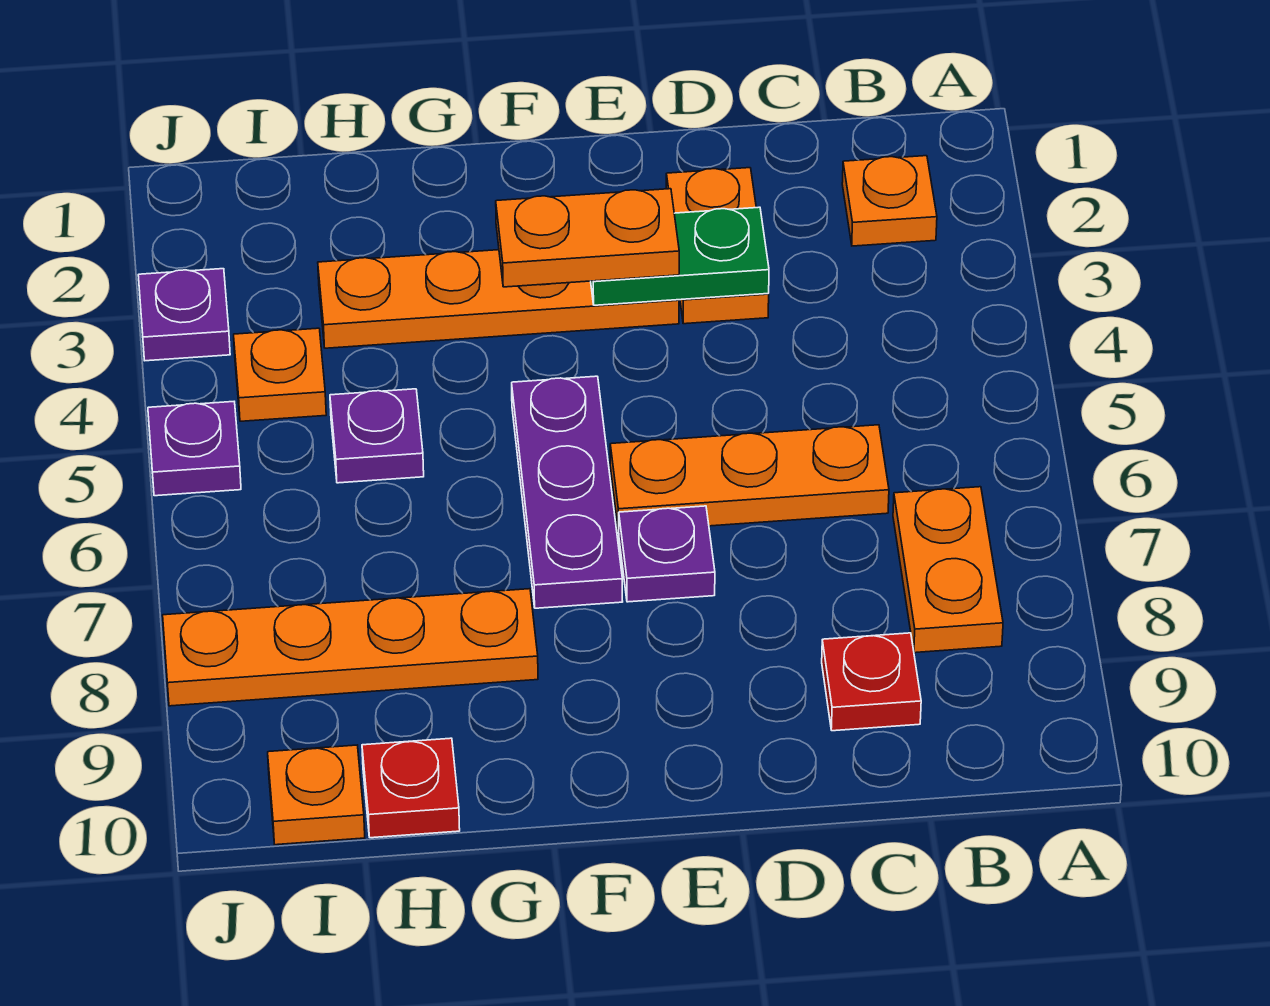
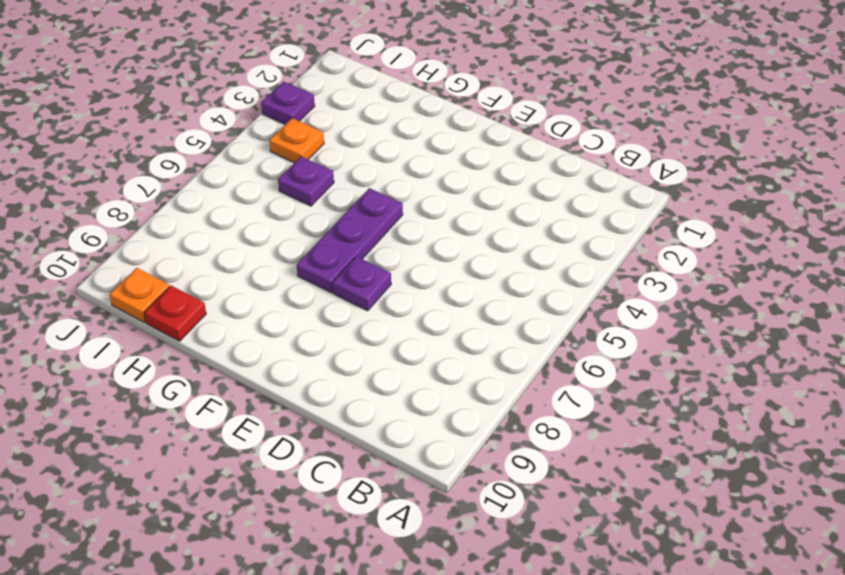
none -> orange plate B2 level 1
none -> orange plate B7:B8 level 1
none -> orange plate C6:E6 level 1

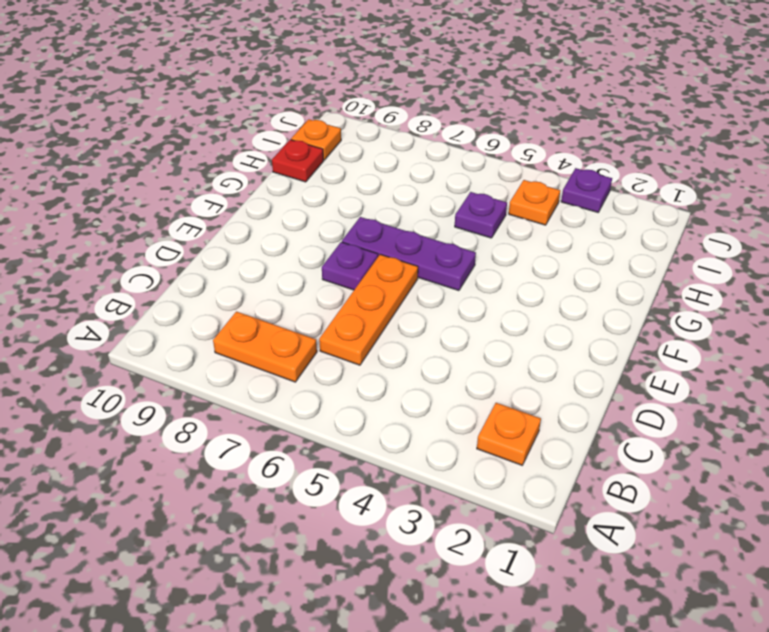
none -> red plate C9 level 1
none -> orange plate D2:D3 level 1
none -> orange plate E3:H3 level 1

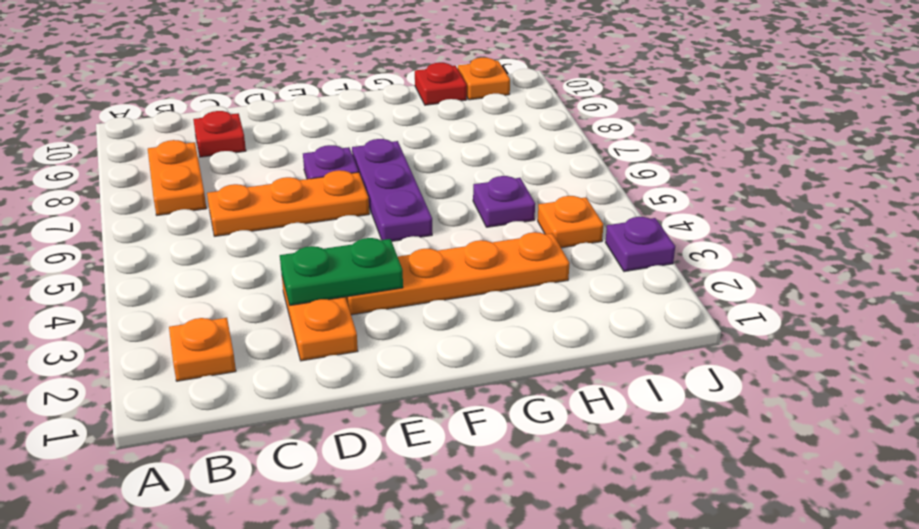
none -> orange plate G8:J8 level 1
none -> purple plate J5 level 1
none -> orange plate E3:F3 level 3

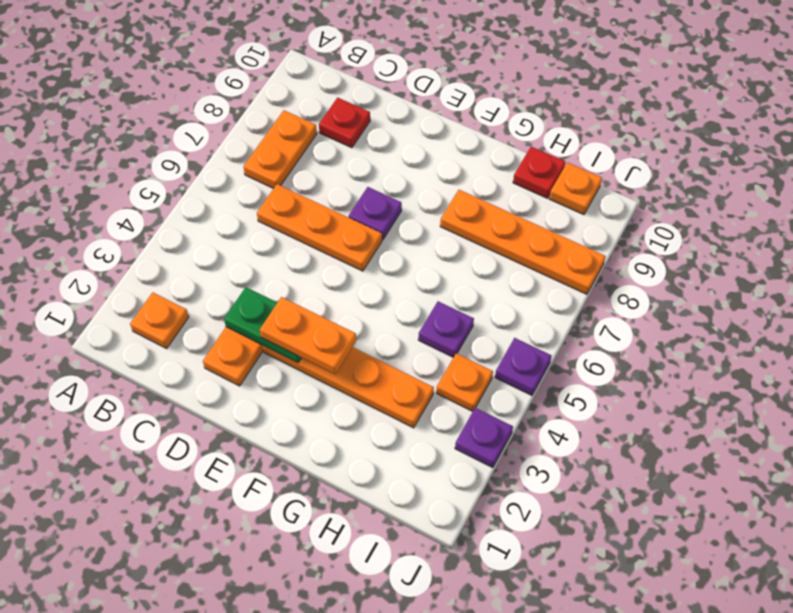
none -> purple plate F5:F7 level 1

